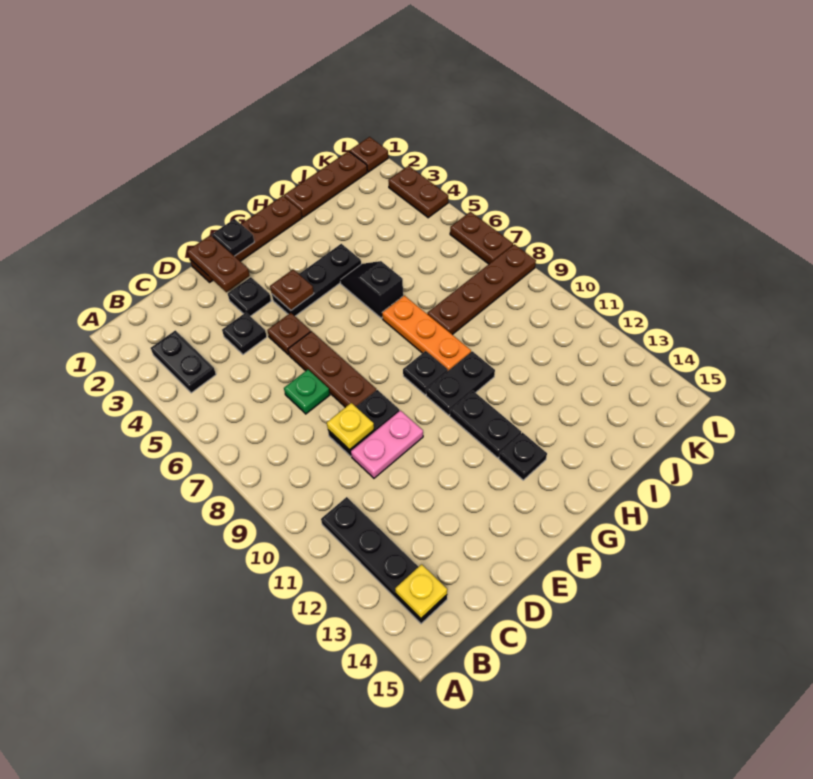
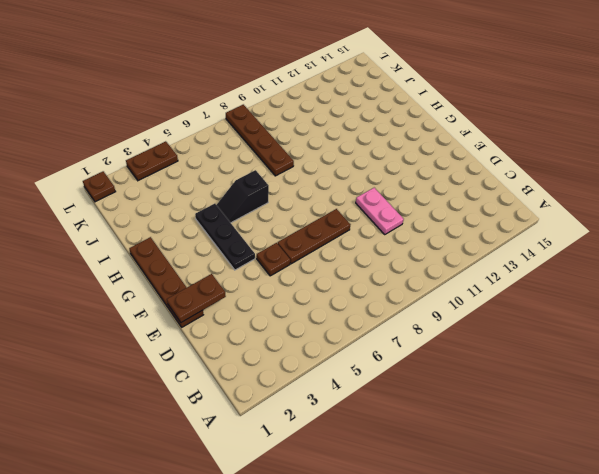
none -> black plate B3:B4 level 1
none -> black plate B11:B14 level 1
none -> black plate D4 level 1

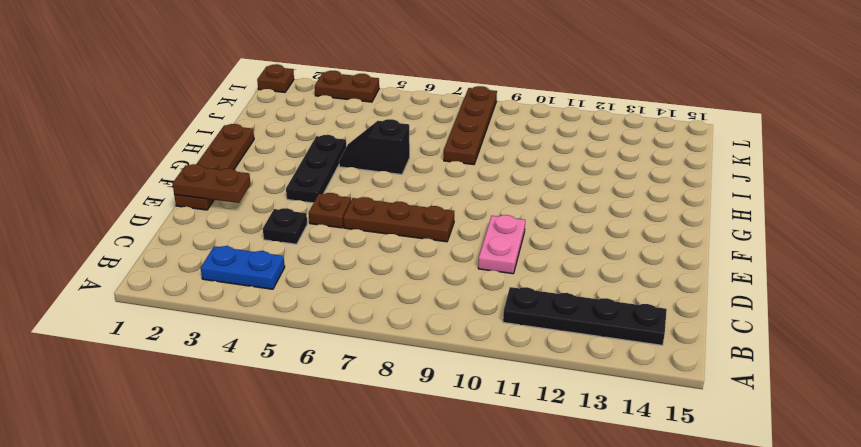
blue plate B3:B4 level 1 -> black plate B3:B4 level 1
none -> green plate D7 level 1
none -> black plate D9:E9 level 1
none -> black plate E3 level 1

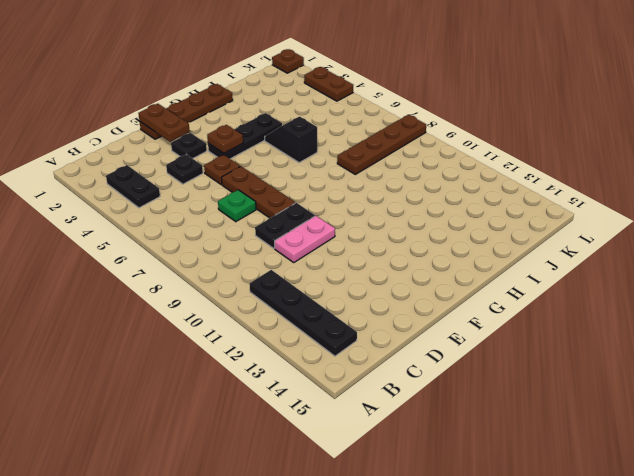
none -> black plate G9 level 1
none -> black plate G10:H10 level 1
none -> black plate G11:G12 level 1

